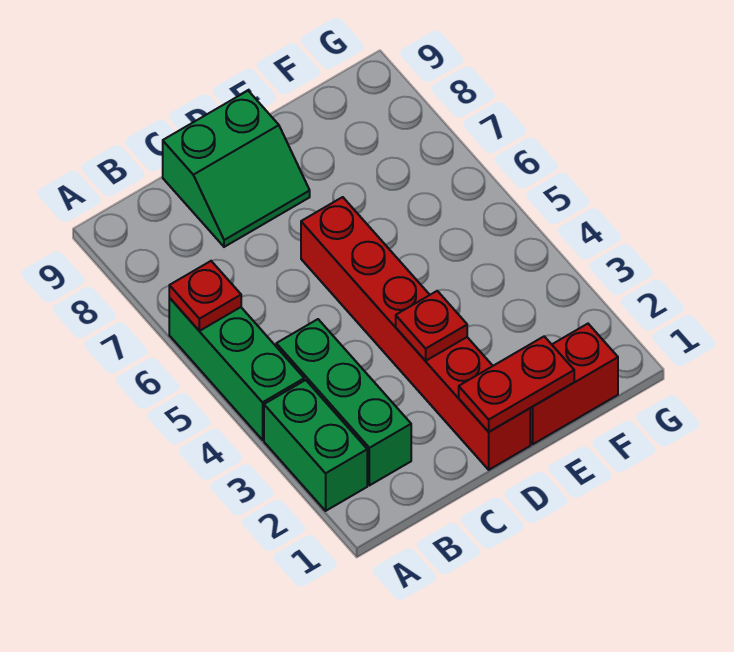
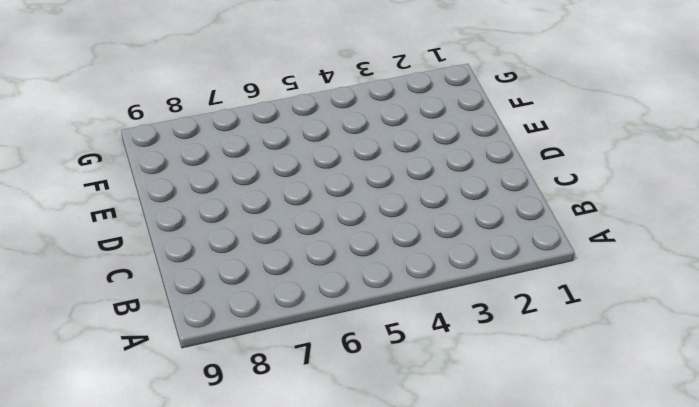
none -> green brick A2:A3 level 1
none -> green brick A4:A6 level 1

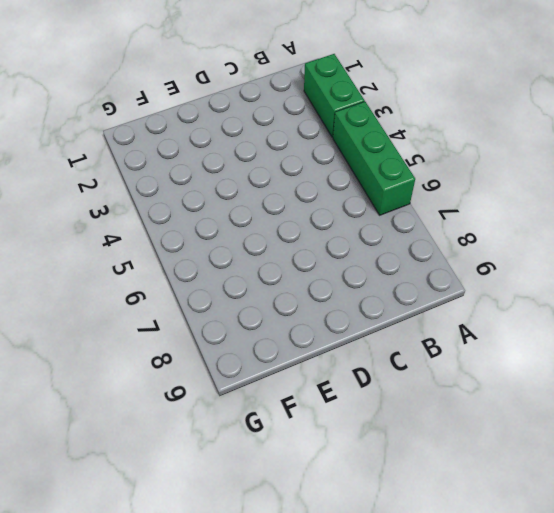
none -> green brick B2:B4 level 1
none -> green slope C8:D9 level 1 top 9

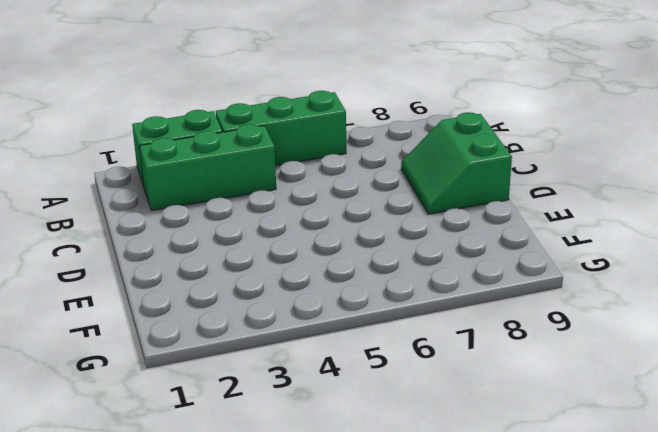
none -> red brick D1:D6 level 1
none -> red brick E1:F1 level 1

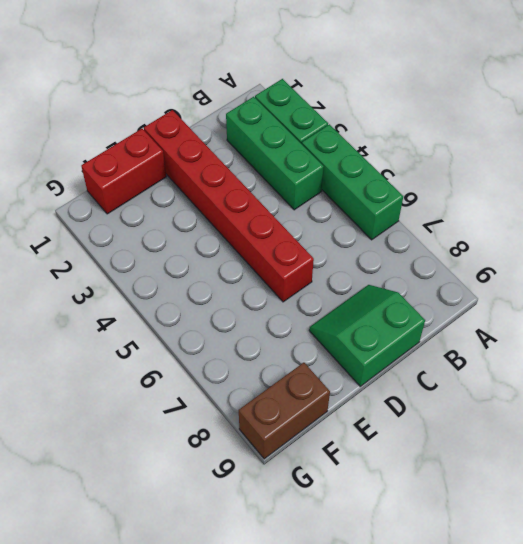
brown brick F9:G9 level 1 -> none
none -> red plate A6 level 2
none -> red plate D1:E1 level 2

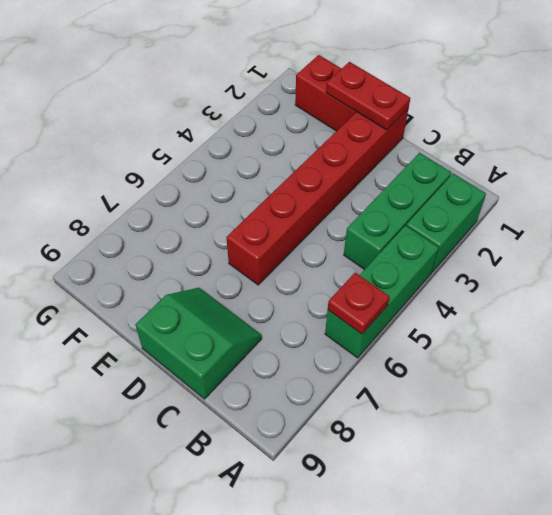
none -> red plate D3 level 2

